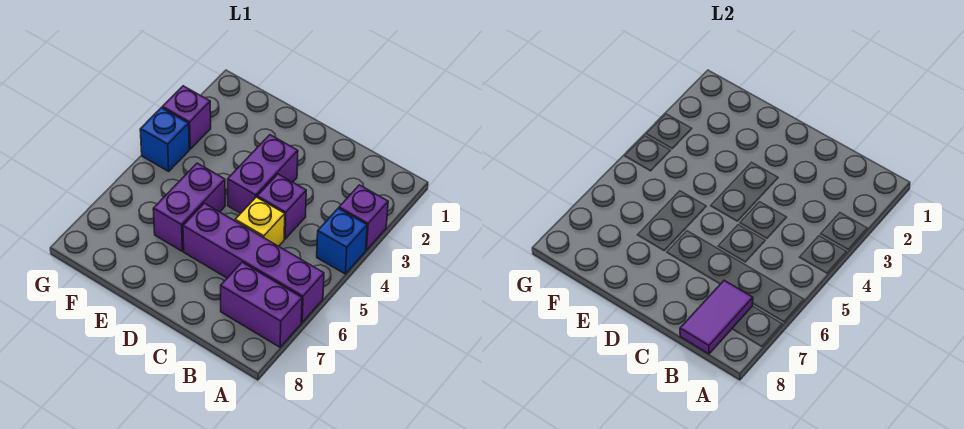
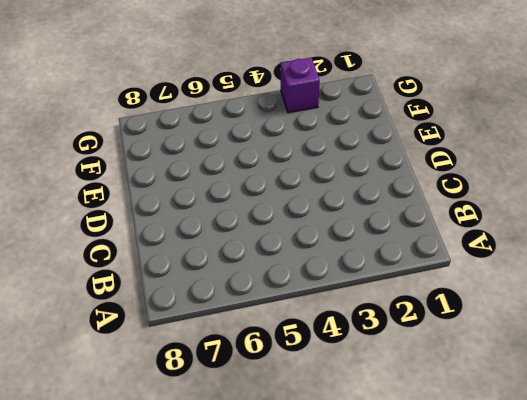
none -> purple brick A3 level 1
none -> blue brick A4 level 1

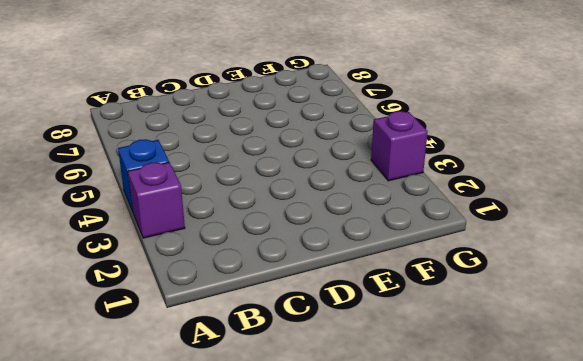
none -> purple brick A6:D6 level 1
none -> purple brick A7:B7 level 1

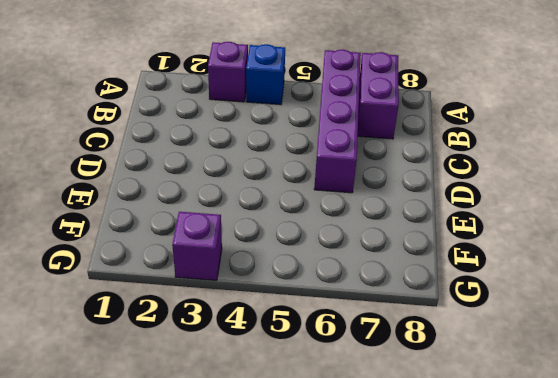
none -> purple brick C4 level 1
none -> yellow brick C5 level 1

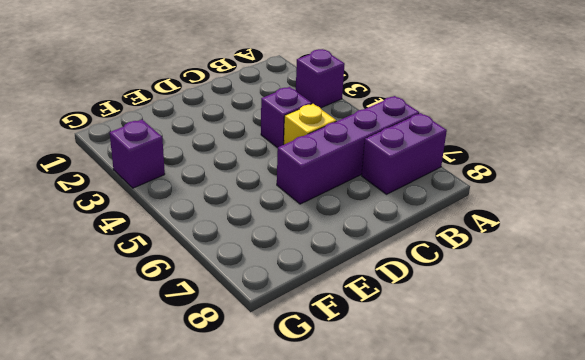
none -> blue brick A4 level 1
none -> purple brick D3:D4 level 1

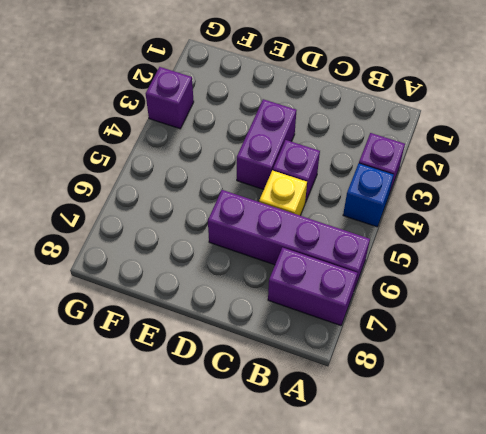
none -> purple brick E5:E6 level 1
none -> blue brick G4 level 1

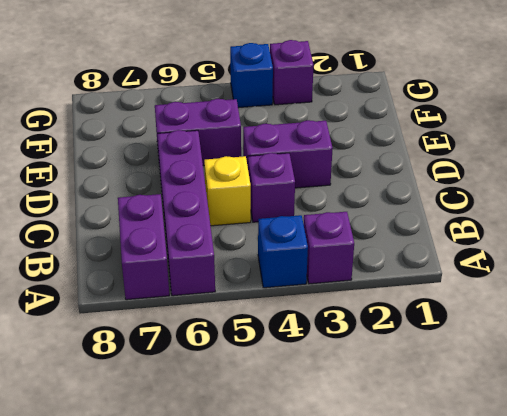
none -> purple tile B7:B8 level 2

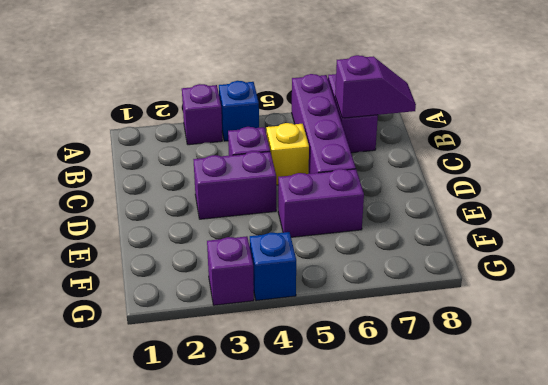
purple slope B7:B8 level 2 top 7 -> purple tile B7:B8 level 2

